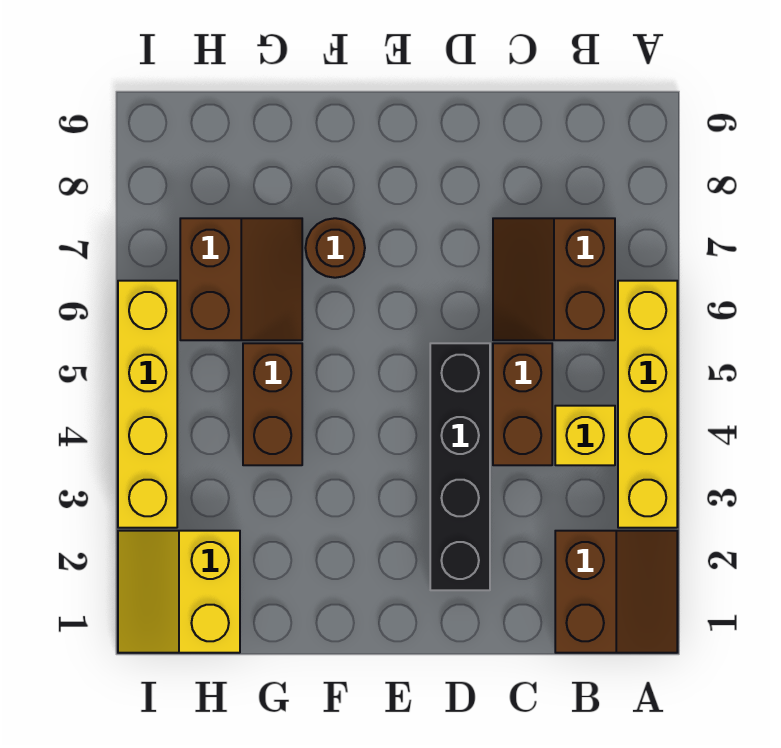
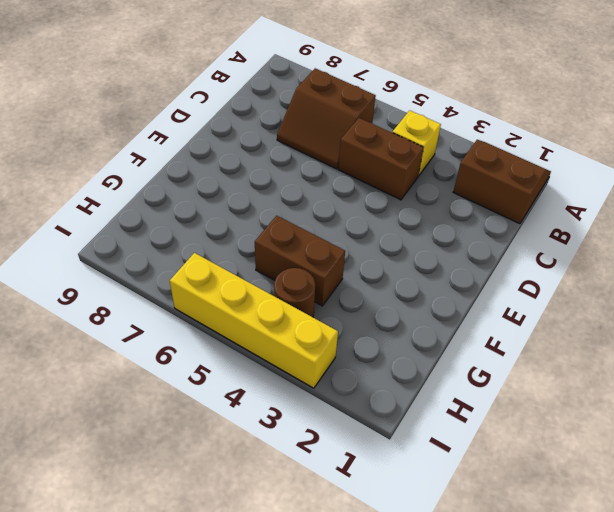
brown round brick H4 level 1 -> brown round brick F7 level 1
none -> yellow brick A3:A6 level 1
none -> black brick D2:D5 level 1

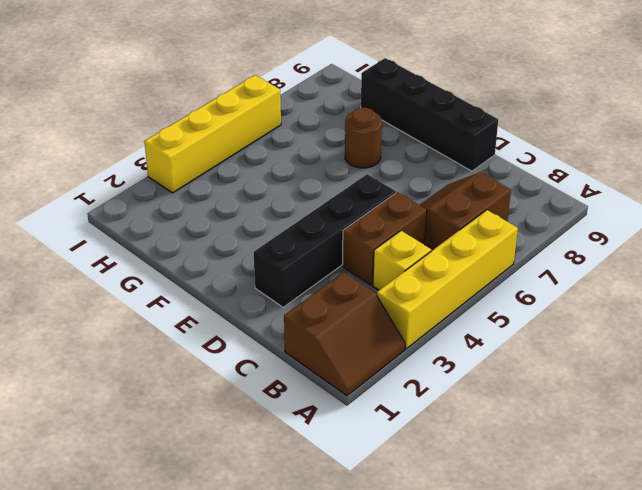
black brick D9:G9 level 1 -> none
none -> brown brick G4:G5 level 1
none -> brown slope G6:H7 level 1 top H

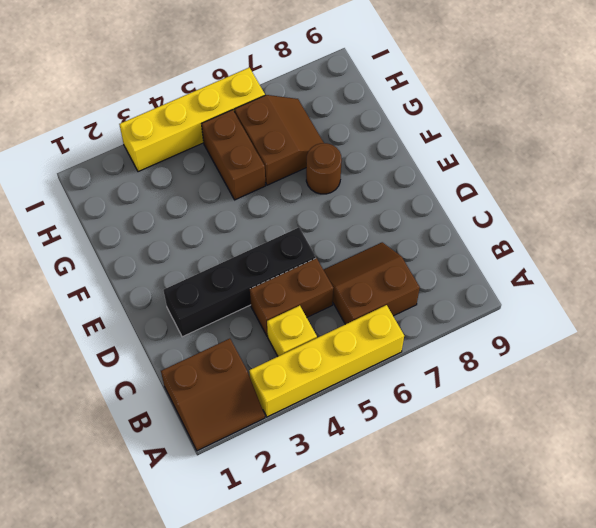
brown brick G5:H5 level 1 -> brown brick G4:G5 level 1
brown slope G6:H7 level 1 top 6 -> brown slope G6:H7 level 1 top H
none -> yellow slope H1:I2 level 1 top H

